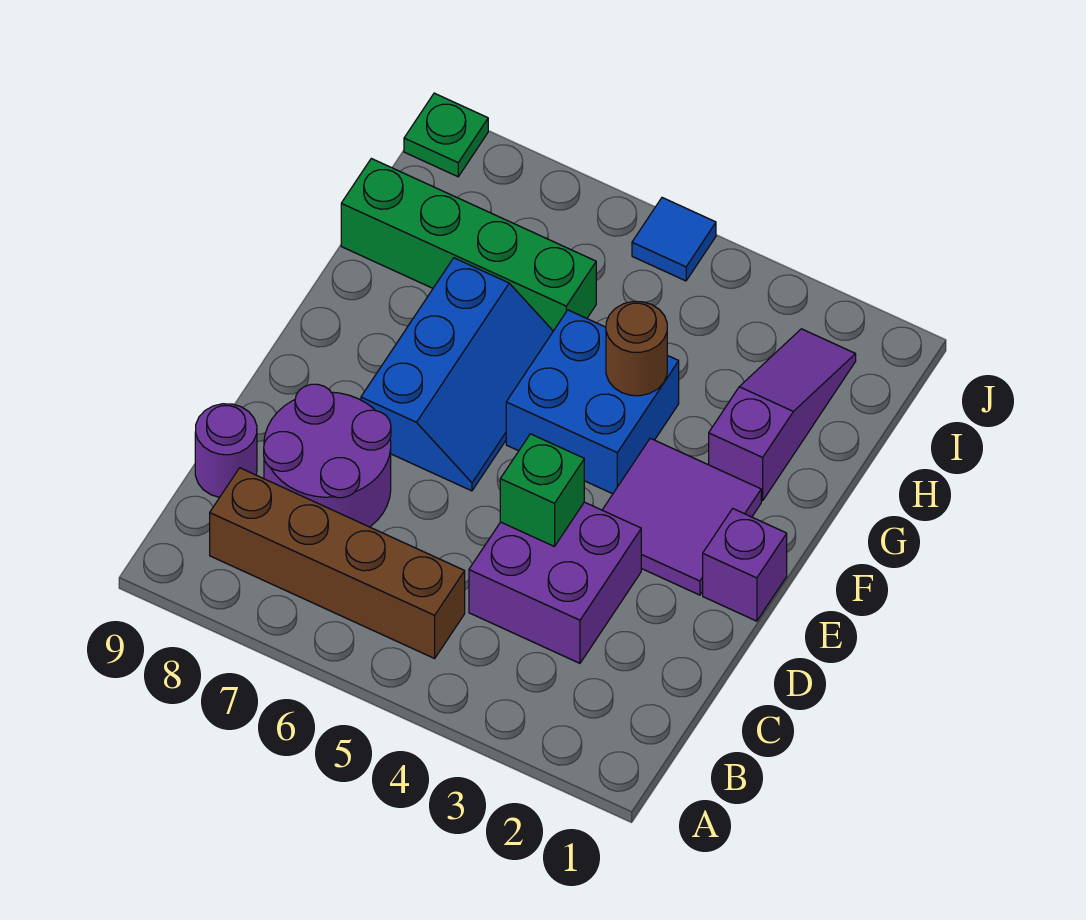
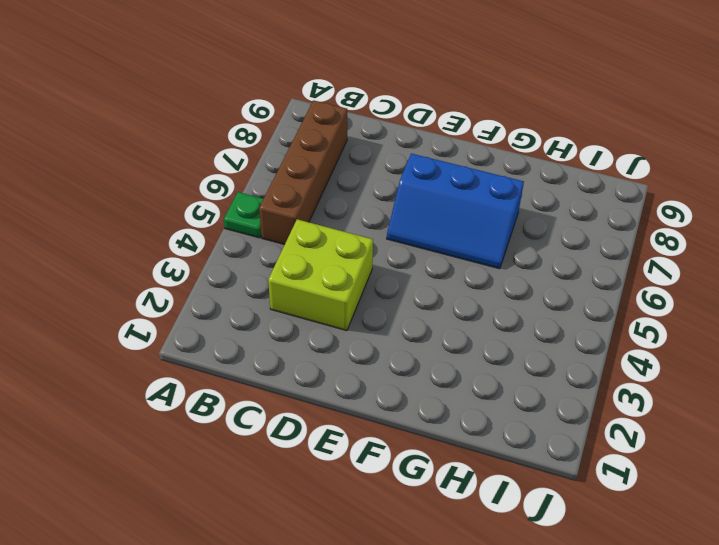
green plate A5 level 1 -> green plate J9 level 1
lime brick C3:D4 level 1 -> purple brick C3:D4 level 1
none -> purple round brick C7:D8 level 1
none -> purple round brick C9 level 1
none -> purple brick E1 level 1

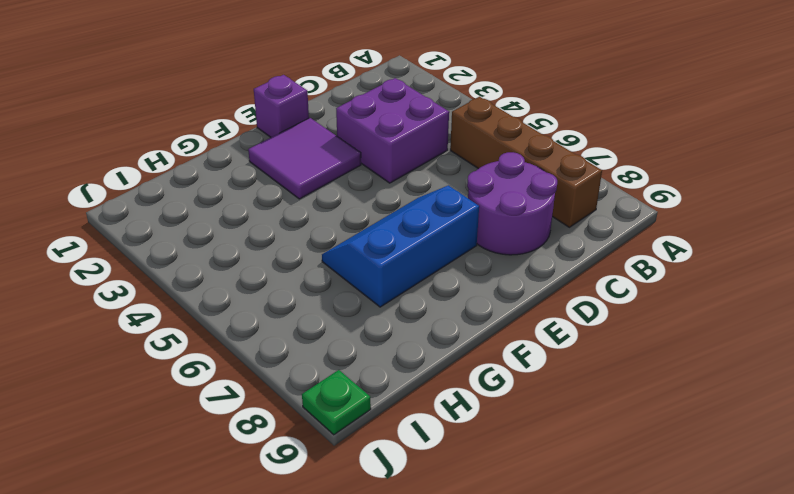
none -> purple round brick C9 level 1
none -> blue brick F4:G5 level 1
none -> purple slope G2:I2 level 1 top G

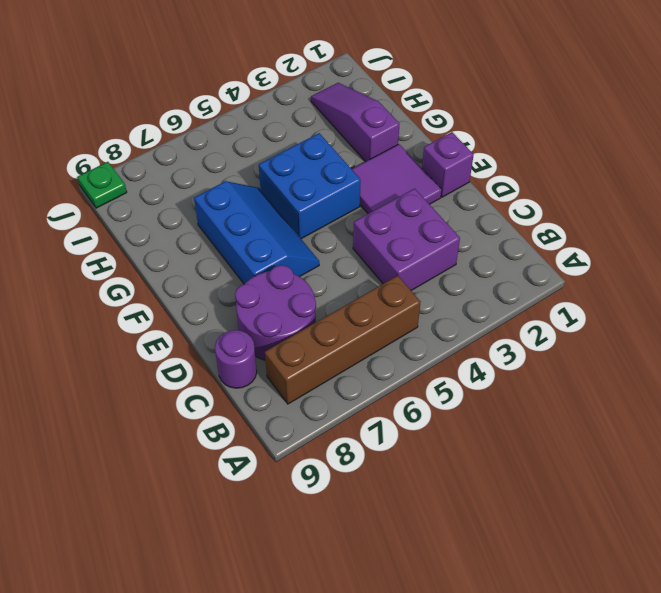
none -> green brick H6:H9 level 1
none -> blue tile J5 level 1
none -> green brick D4 level 2

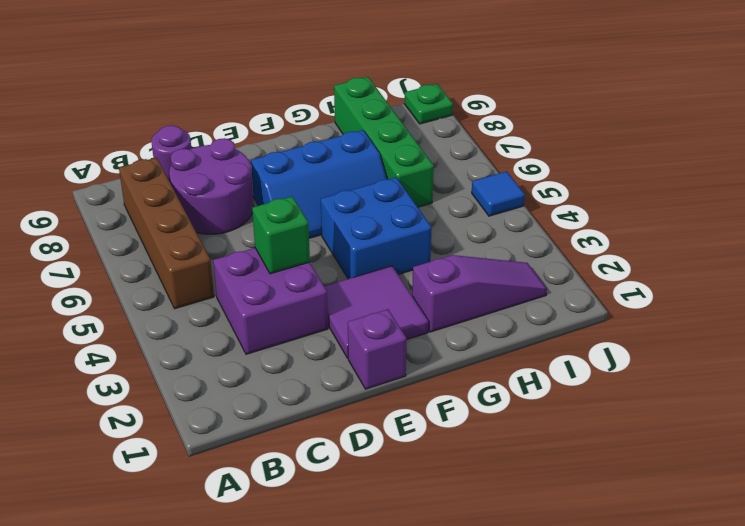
none -> brown round brick G4 level 2

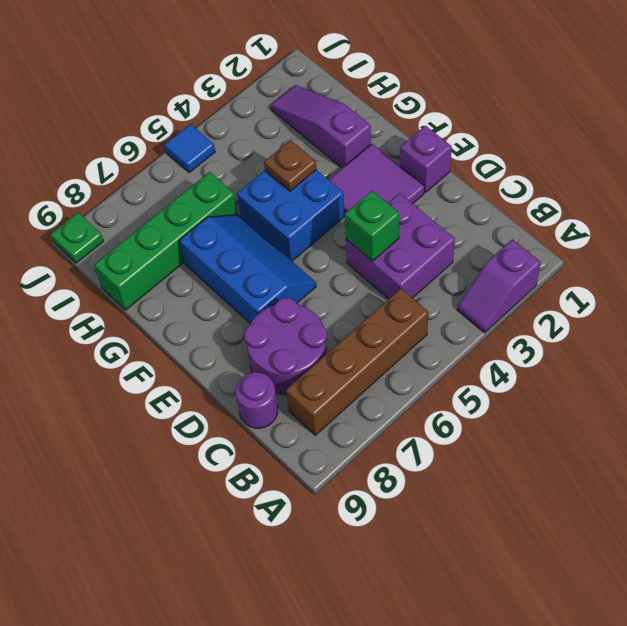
purple slope A2:A3 level 1 top 2 -> none
brown plate G4 level 2 -> brown round brick G4 level 2

